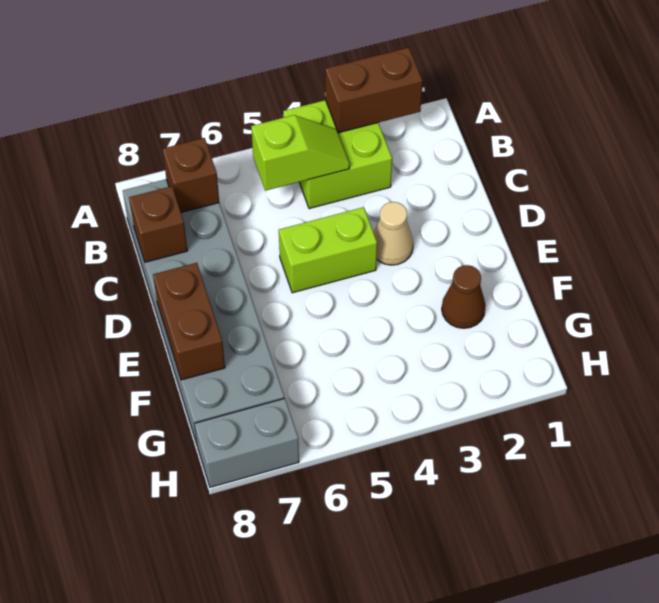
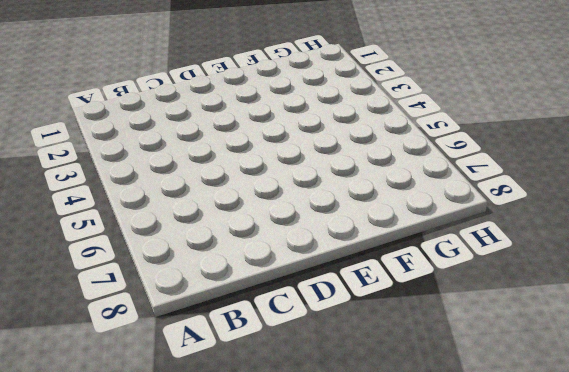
none -> lime brick A3:B4 level 1
none -> grey brick B7:G8 level 1

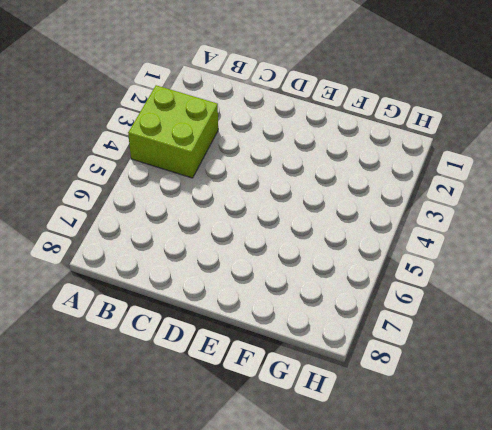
none -> grey brick B7:G8 level 1
none -> tan cone D3 level 1

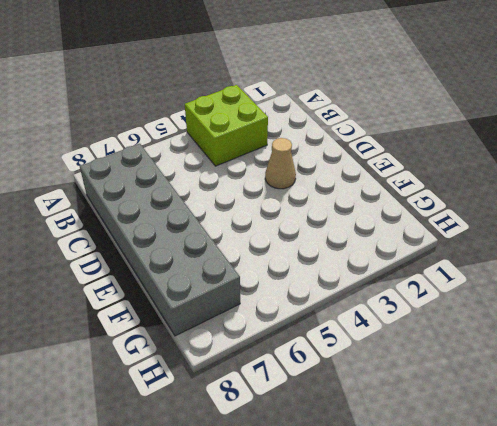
none -> lime brick D4:D5 level 1
none -> brown cone F2 level 1

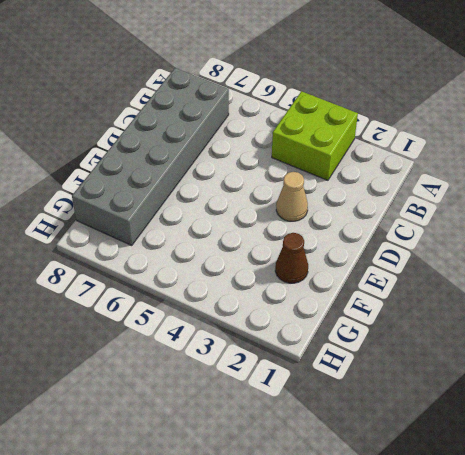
none -> lime brick D4:D5 level 1
none -> grey brick H7:H8 level 1

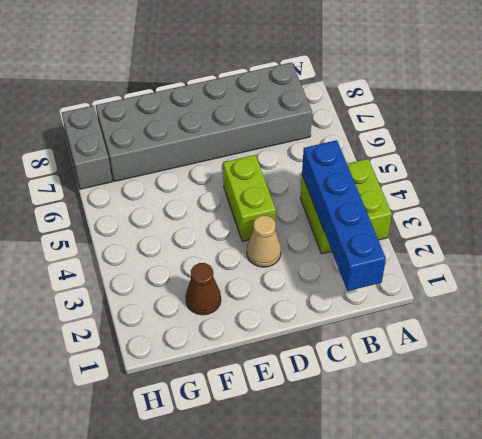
blue brick B1:B4 level 2 -> lime slope B4:B5 level 2 top 5
none -> brown brick A2:A3 level 2
none -> brown brick B7 level 2

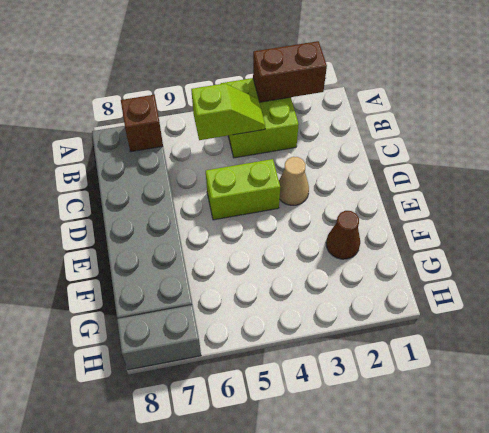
none -> brown brick C8 level 2
none -> brown brick E8:F8 level 2

